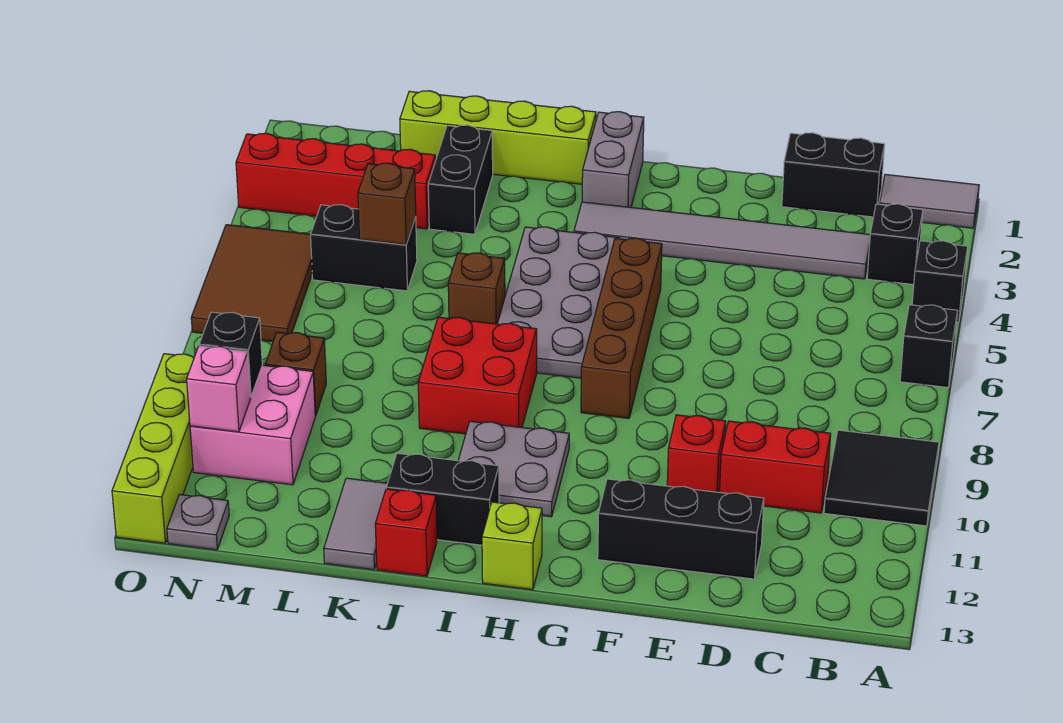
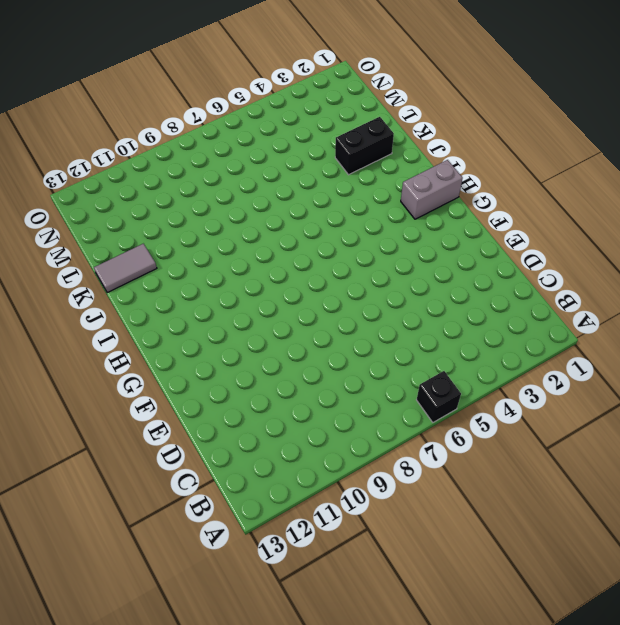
none -> grey tile A1:B1 level 1
none -> black brick A4 level 1
none -> black tile A9:B10 level 1
none -> black brick B3 level 1

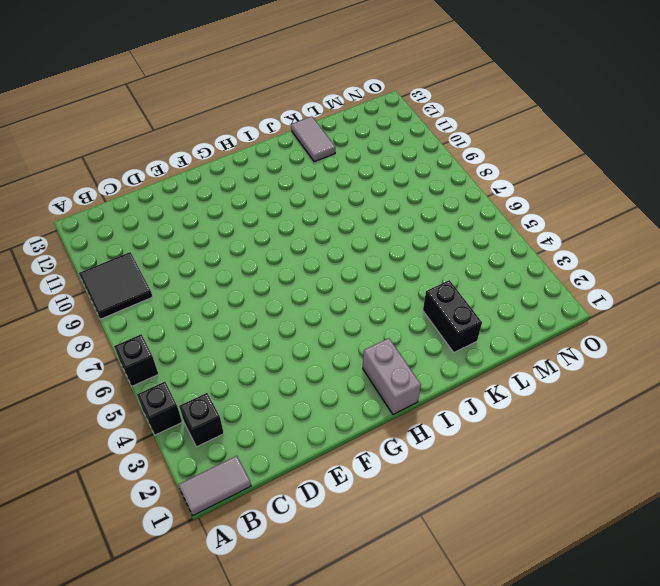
none -> black brick C1:D1 level 1
none -> grey tile C3:H3 level 1
none -> red brick C10:D10 level 1
none -> black brick D12:F12 level 1

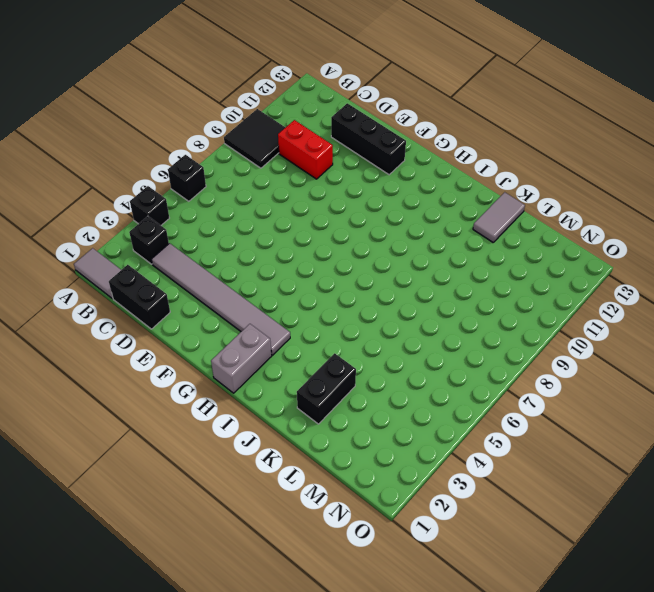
none -> red brick E10 level 1
none -> brown brick G5:G8 level 1
none -> grey plate H4:I7 level 1
none -> grey plate H10:I11 level 1

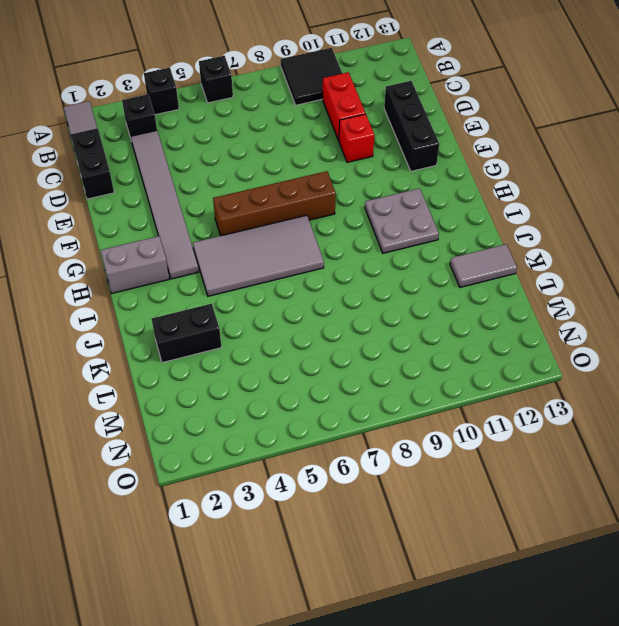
grey tile H4:I7 level 1 -> grey plate H4:I7 level 1
none -> lime brick H13 level 1
none -> lime brick I1:L1 level 1
none -> red brick I8:J9 level 1
none -> black brick I12:J12 level 1

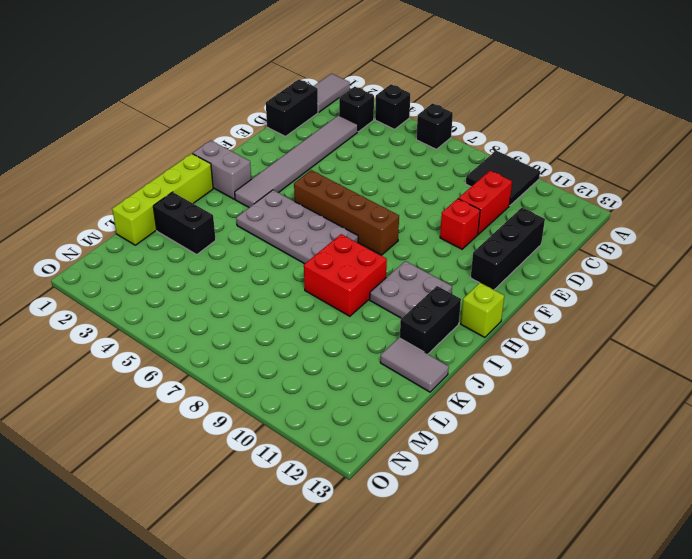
none -> brown brick J6 level 1
none -> red brick J13 level 1
none -> red brick L3:O3 level 1
none -> black brick L5:M5 level 1

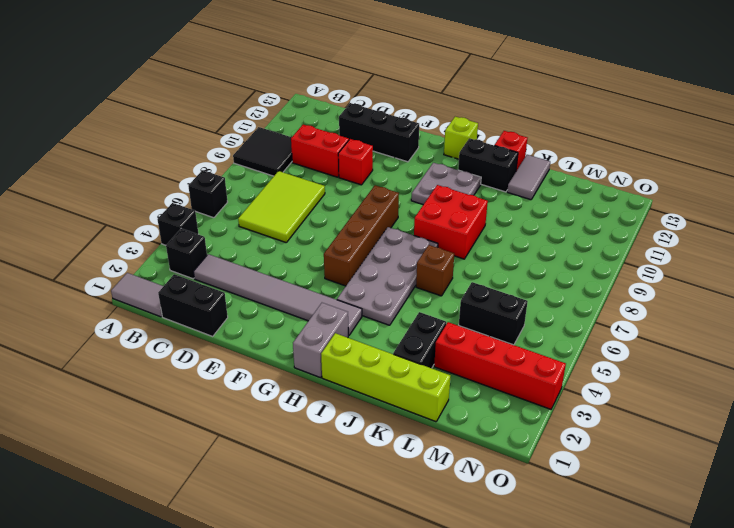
lime tile C6:D8 level 1 -> none
none -> brown brick M9 level 1
none -> pink brick M10:N11 level 1
none -> brown tile N5:O7 level 1
none -> grey plate N13 level 1

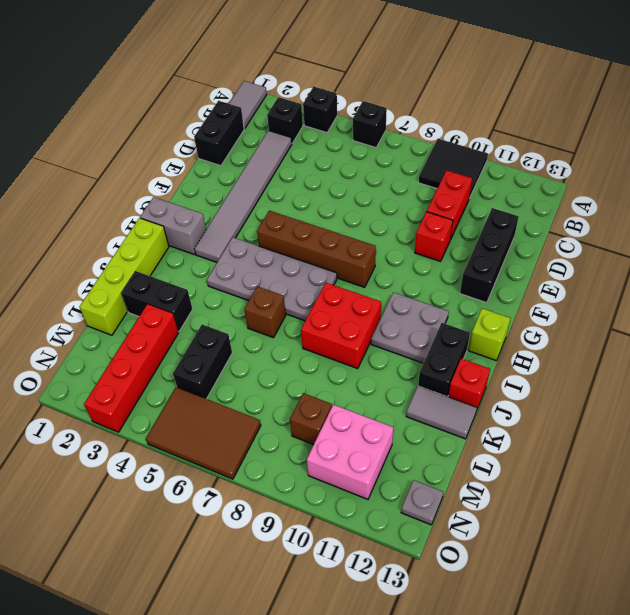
none -> lime brick O10:O13 level 1
none -> brown brick L5 level 2
none -> black brick N10 level 2
none -> pink brick N11 level 2

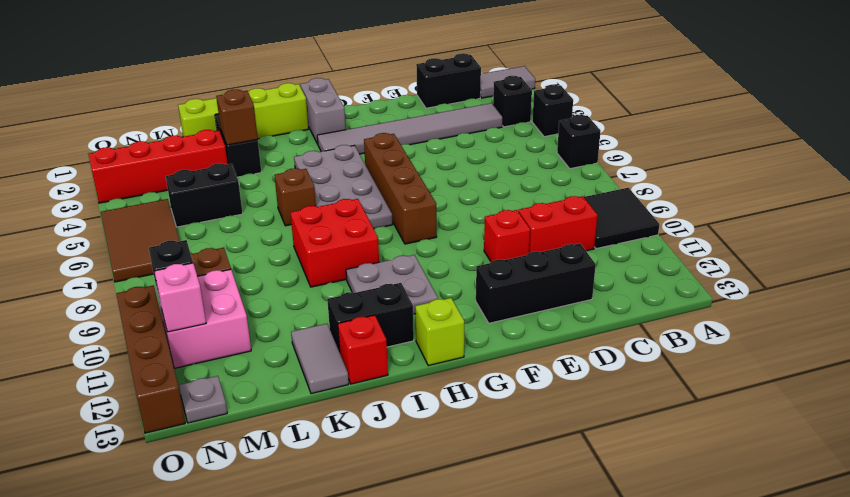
brown brick K3 level 2 -> brown brick L5 level 2
brown brick O10:O13 level 1 -> lime brick O10:O13 level 1

